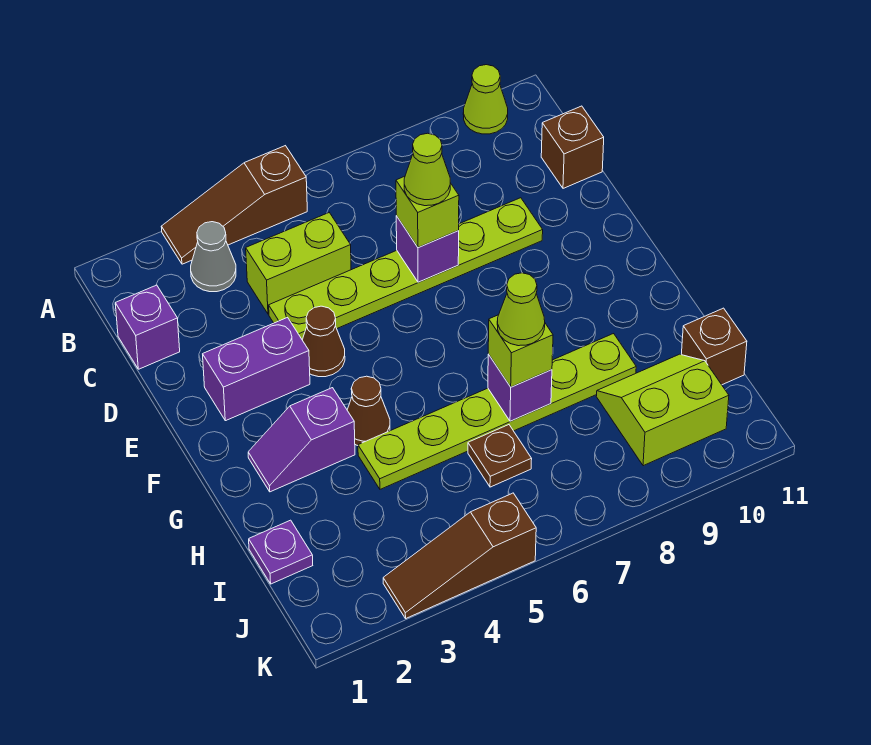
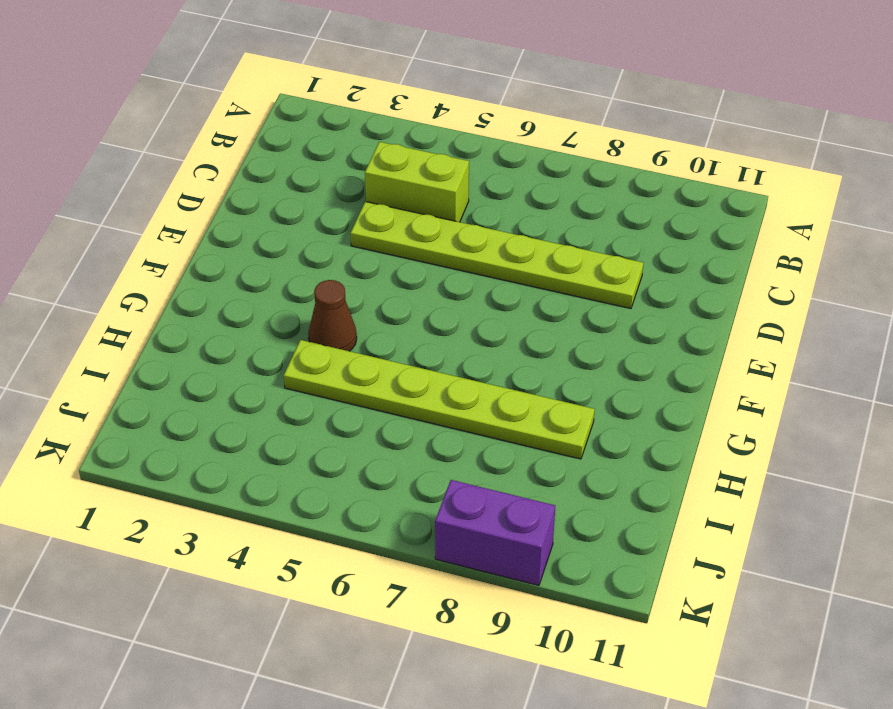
purple brick K8:K9 level 1 -> purple brick E2:E3 level 1
none -> brown slope A3:A5 level 1 top 5
none -> lime cone A10 level 1
none -> grey cone B3 level 1

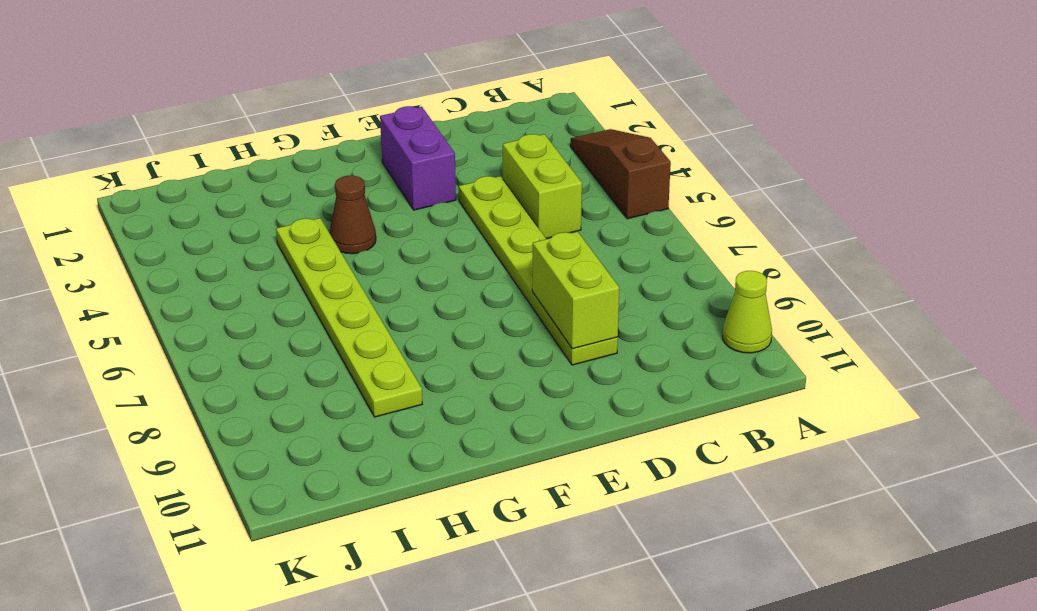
lime brick D8:D9 level 2 -> none
none -> grey cone B3 level 1
none -> purple brick C1 level 1
none -> brown brick C11 level 1

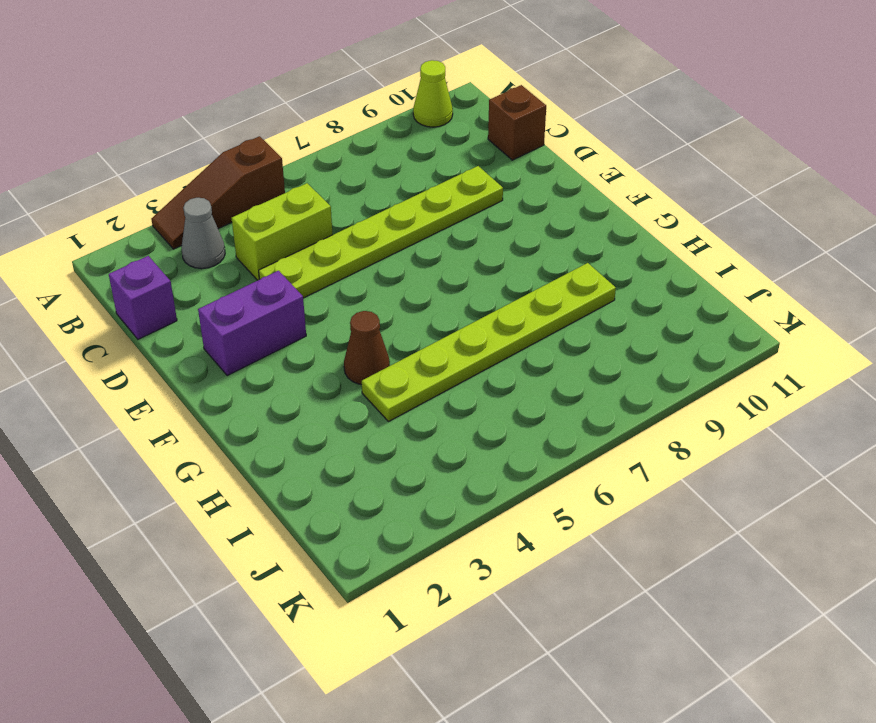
none -> brown cone E4 level 1
none -> purple slope G2:G3 level 1 top 3
none -> purple plate I1 level 1

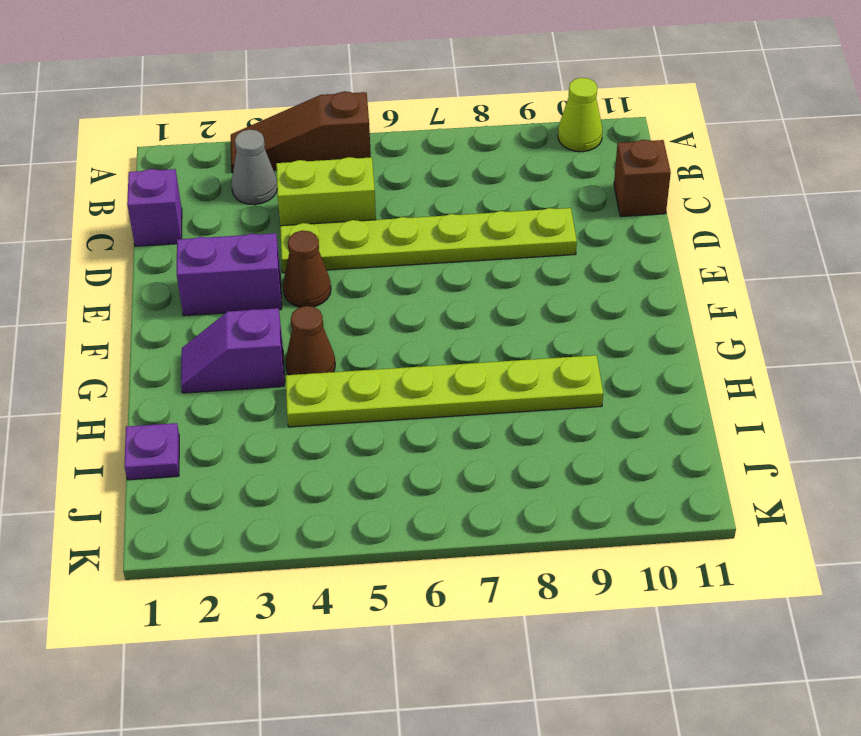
none -> brown plate I6 level 1
none -> lime slope I9:J10 level 1 top J
none -> brown brick I11 level 1

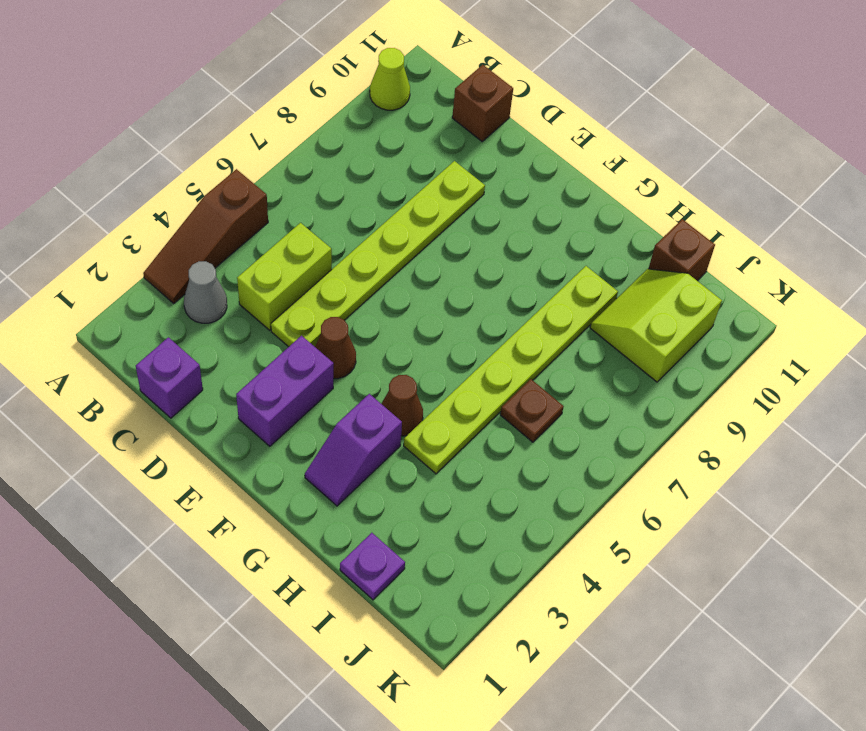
none -> brown slope K3:K5 level 1 top 5
none -> purple brick D7 level 2
none -> purple brick H7 level 2

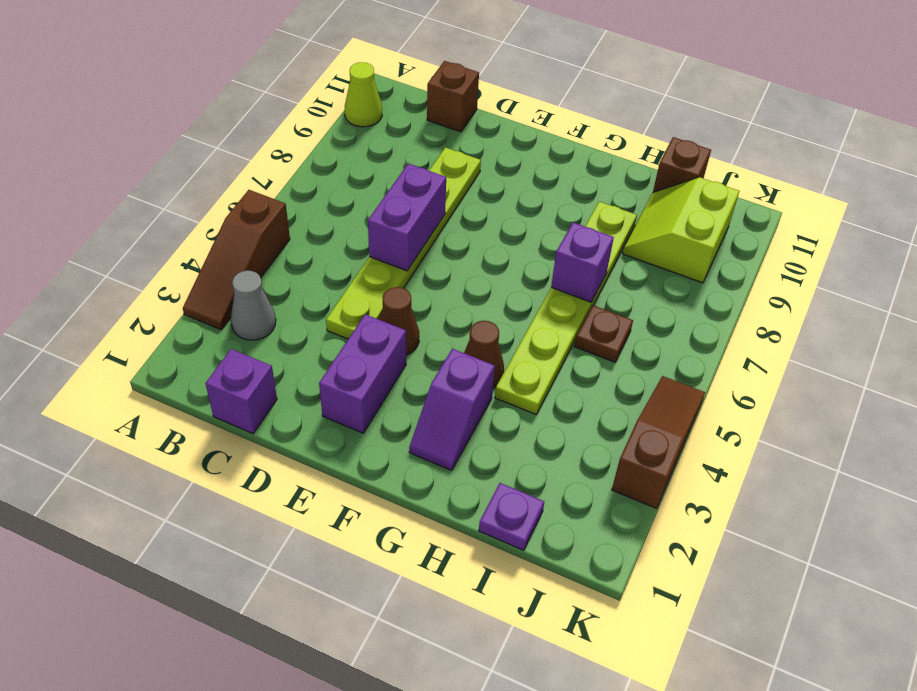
purple brick D6:D7 level 2 -> purple brick D7 level 2
brown slope K3:K5 level 1 top 3 -> brown slope K3:K5 level 1 top 5
none -> lime brick C4:C5 level 1
none -> lime brick D7 level 3
none -> lime brick H7 level 3

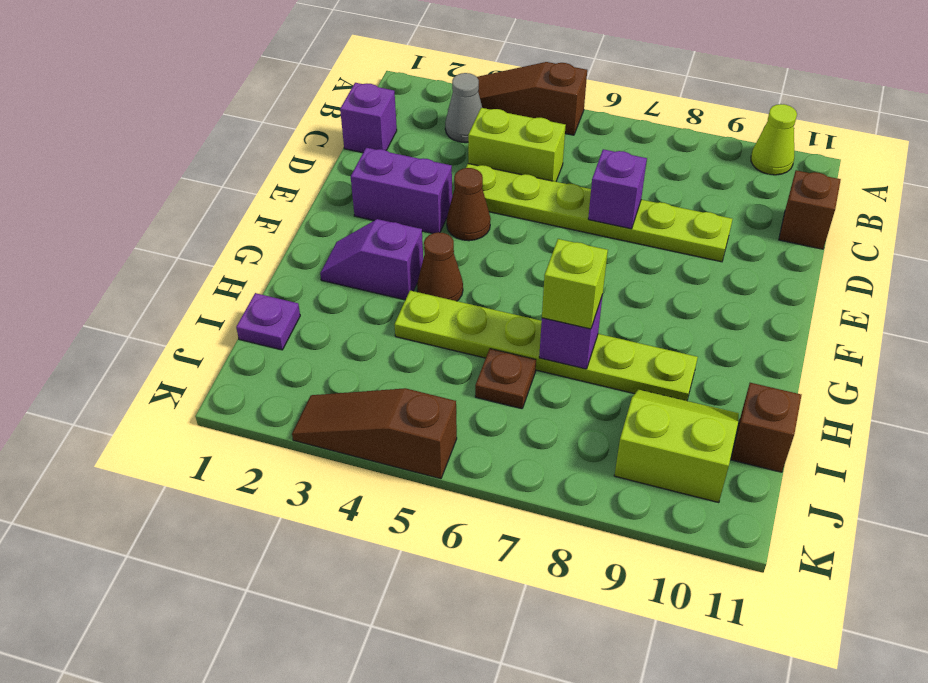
none -> lime brick D7 level 3
none -> lime cone D7 level 4
none -> lime cone H7 level 4

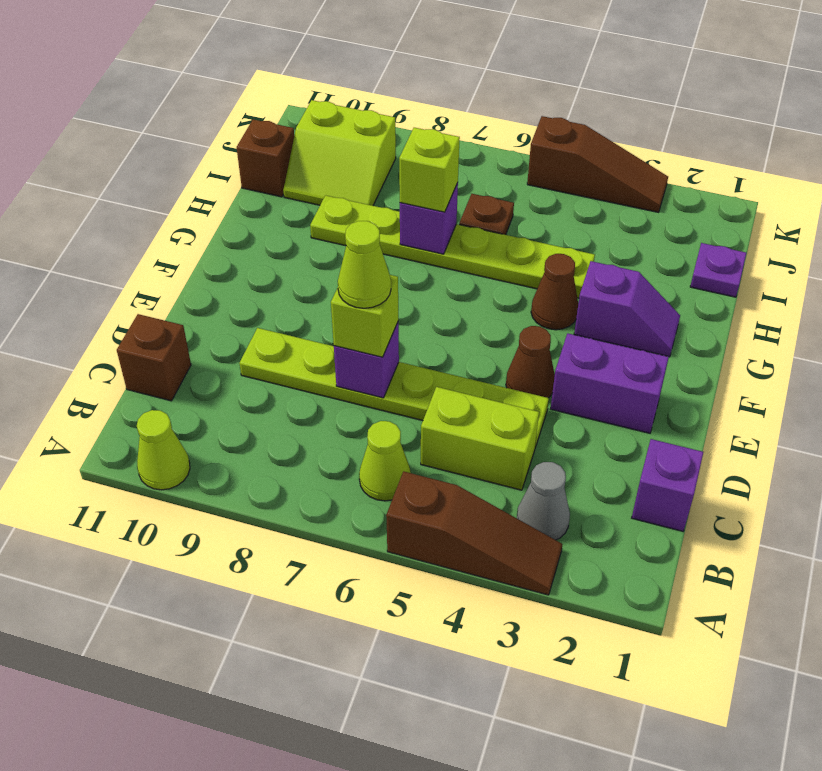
lime cone B6 level 1 -> lime cone H7 level 4

